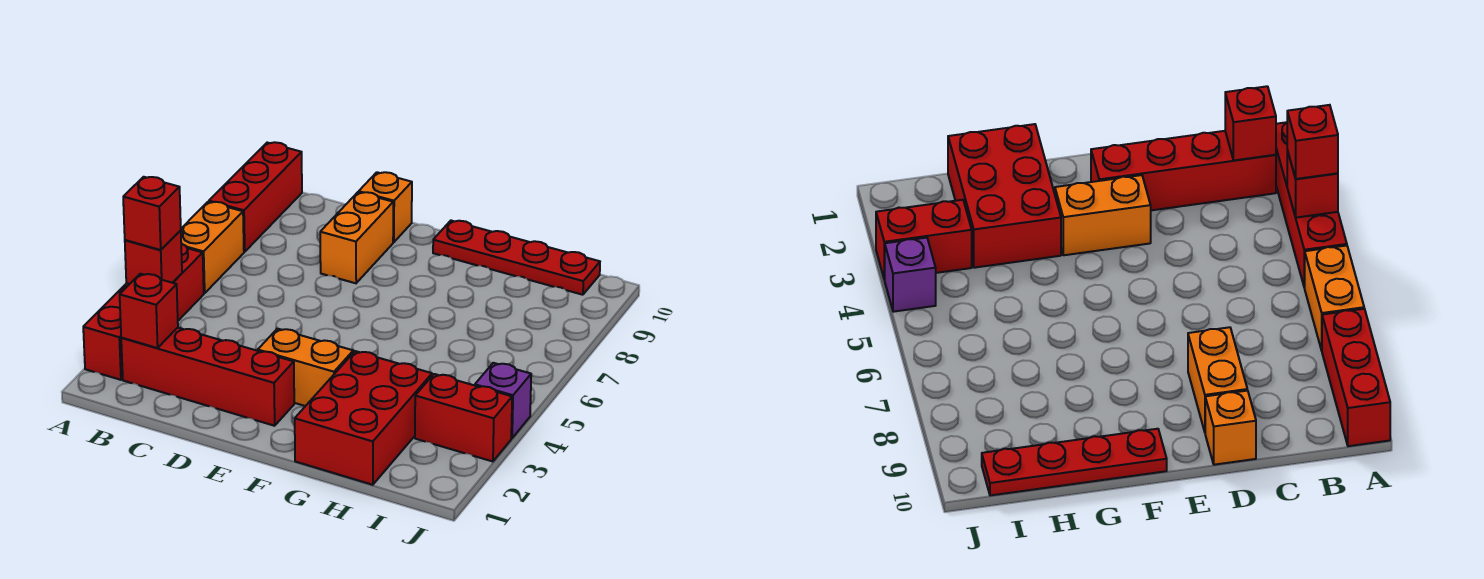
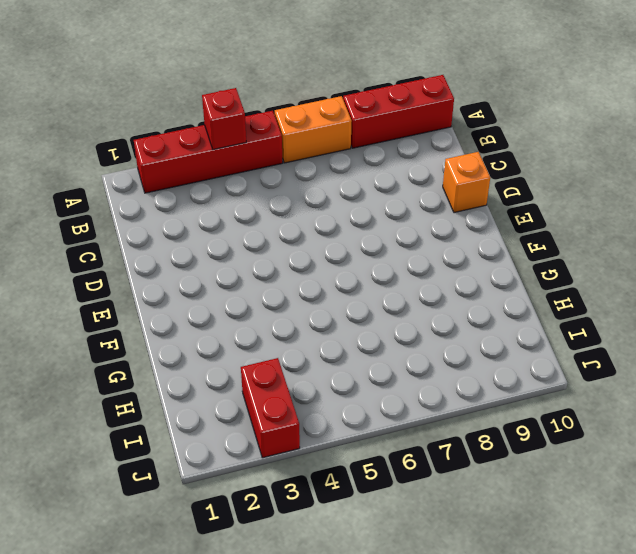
none -> red brick B2:E2 level 1
none -> orange brick D8:D9 level 1
none -> orange brick E3:F3 level 1

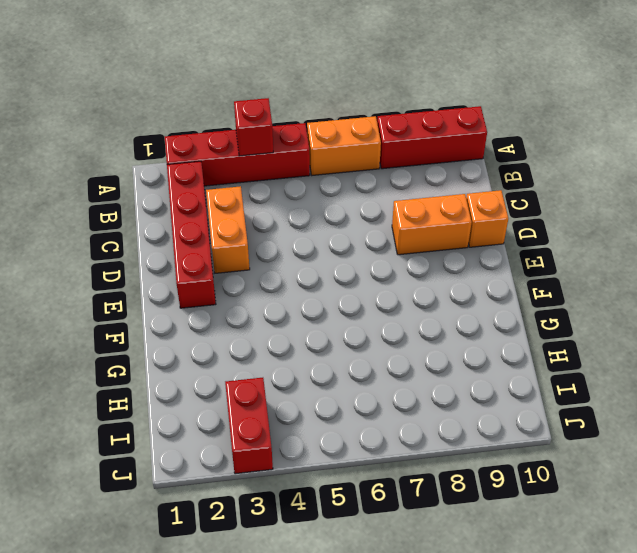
orange brick C3:D3 level 1 -> orange brick E3:F3 level 1
none -> red plate F10:I10 level 1
none -> red brick G1:H3 level 1
none -> purple brick J4 level 1

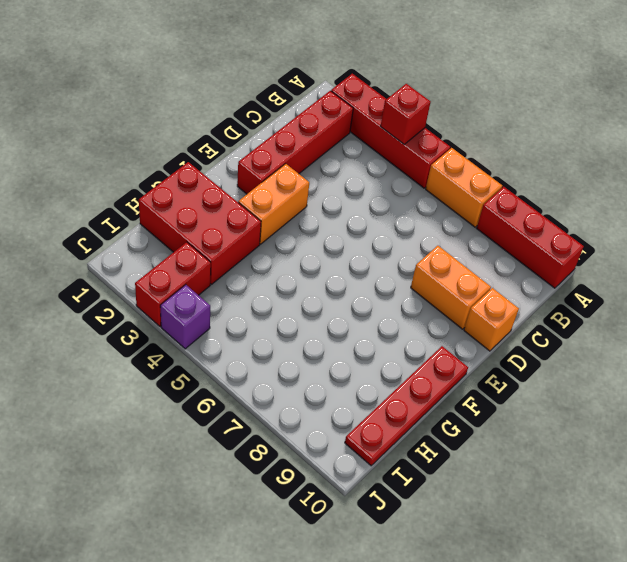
none -> red brick B2 level 2
none -> red brick A4 level 3

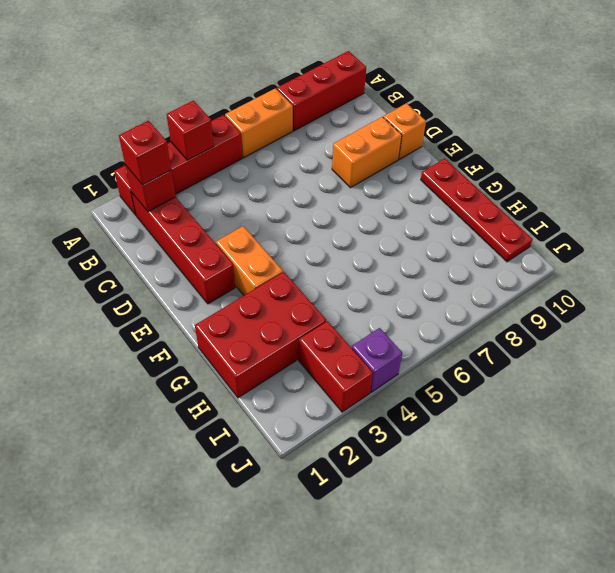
red brick B2 level 3 -> red brick A4 level 3

